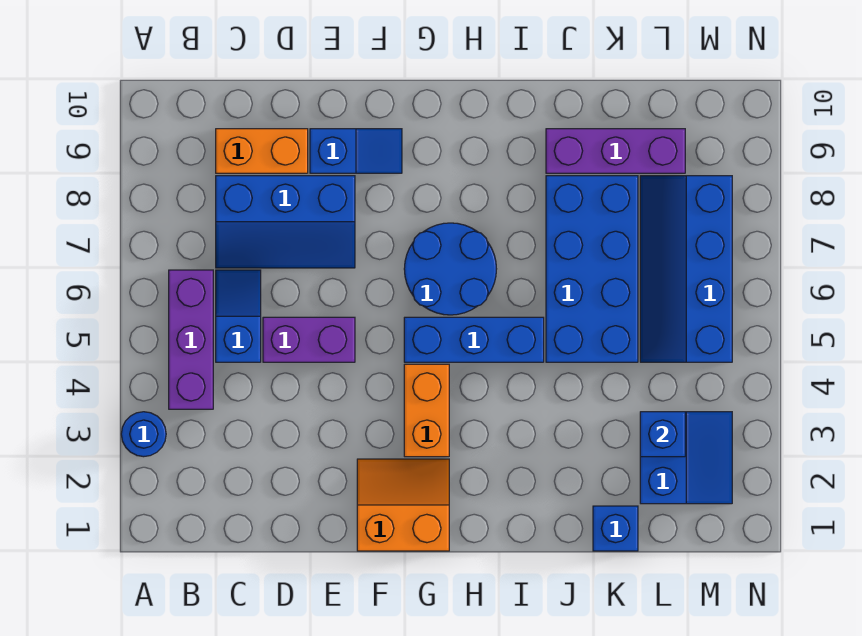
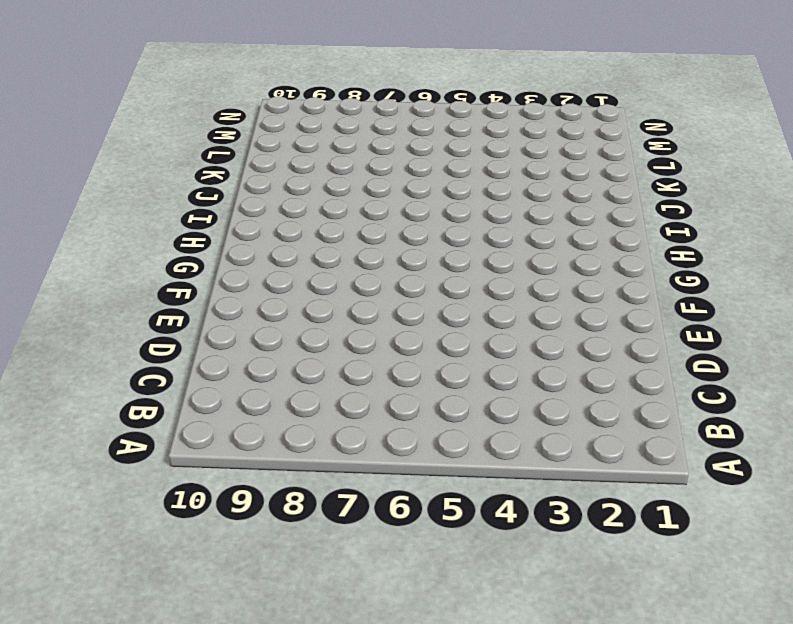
none -> blue round brick A3 level 1
none -> purple brick B4:B6 level 1
none -> blue slope C5:C6 level 1 top 5

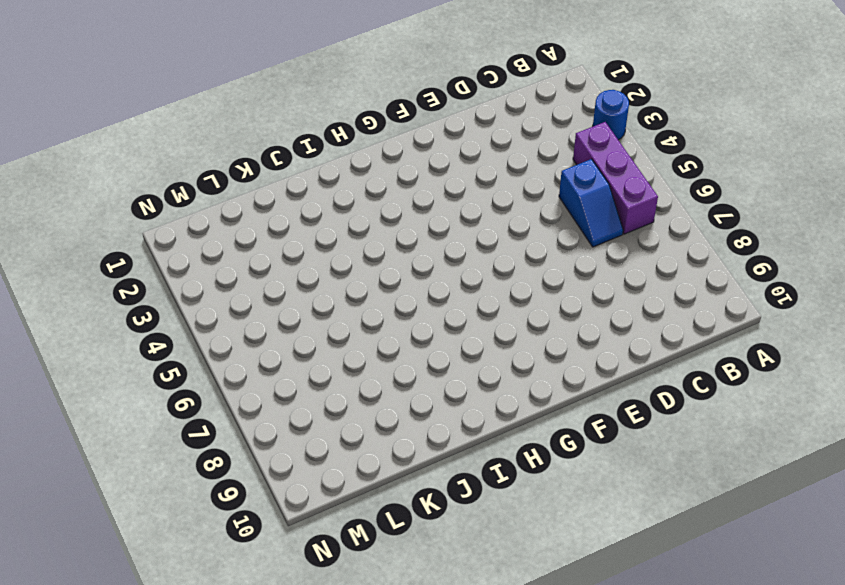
none -> blue slope C7:E8 level 1 top 8
none -> orange brick C9:D9 level 1
none -> purple brick D5:E5 level 1

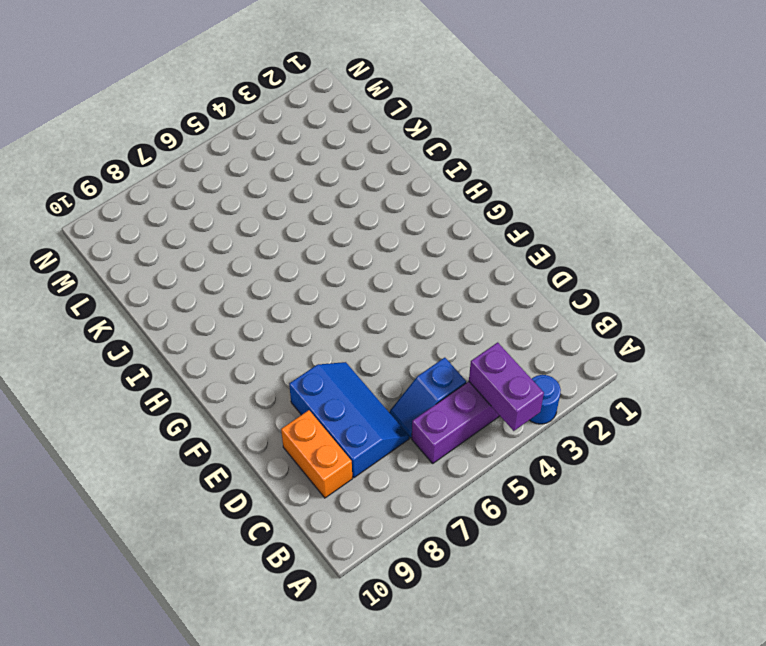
purple brick A4:B4 level 2 -> purple brick D5:E5 level 1
none -> blue slope E9:F9 level 1 top E
none -> orange slope F1:G2 level 1 top 1
none -> orange brick G3:G4 level 1

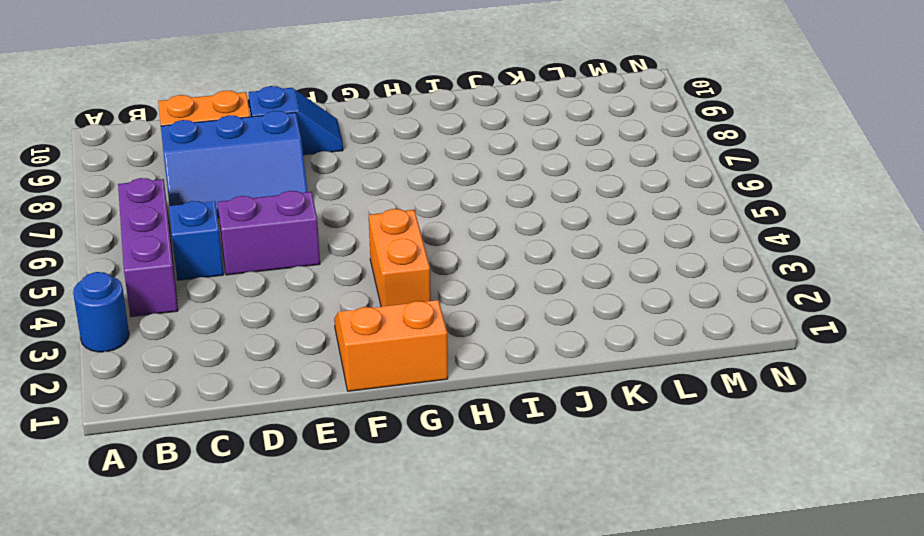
none -> blue brick G5:I5 level 1
none -> blue round brick G6:H7 level 1
none -> blue brick J5:K8 level 1

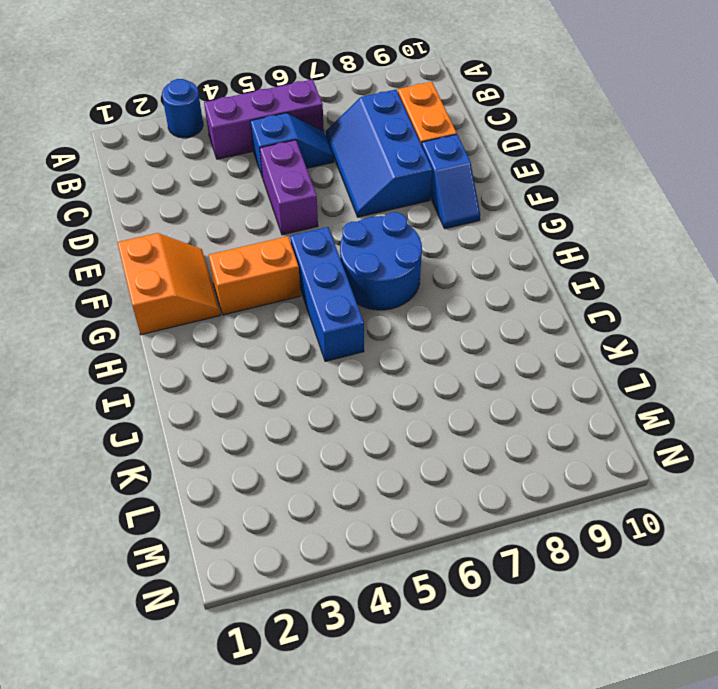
none -> blue brick J5:K8 level 1
none -> purple brick J9:L9 level 1
none -> blue brick K1 level 1

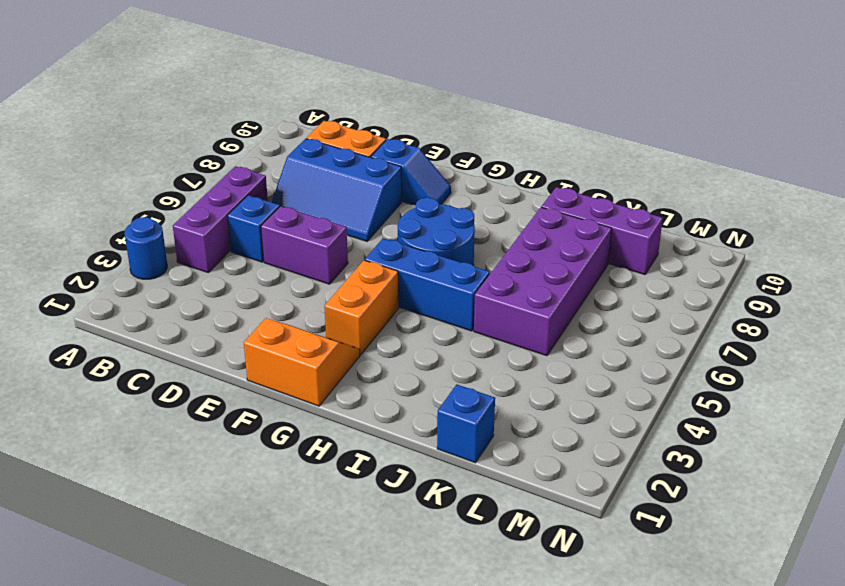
purple brick J5:K8 level 1 -> blue brick J5:K8 level 1
none -> blue slope L2:M3 level 1 top L
none -> blue slope L5:M8 level 1 top M
none -> blue brick L3 level 2

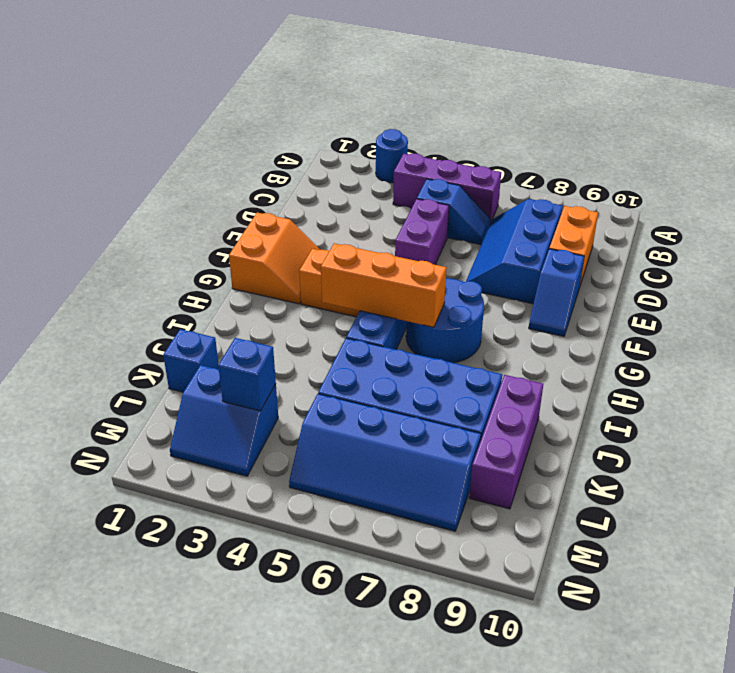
orange brick H4:H6 level 2 -> none
blue slope L5:M8 level 1 top L -> blue slope L5:M8 level 1 top M

